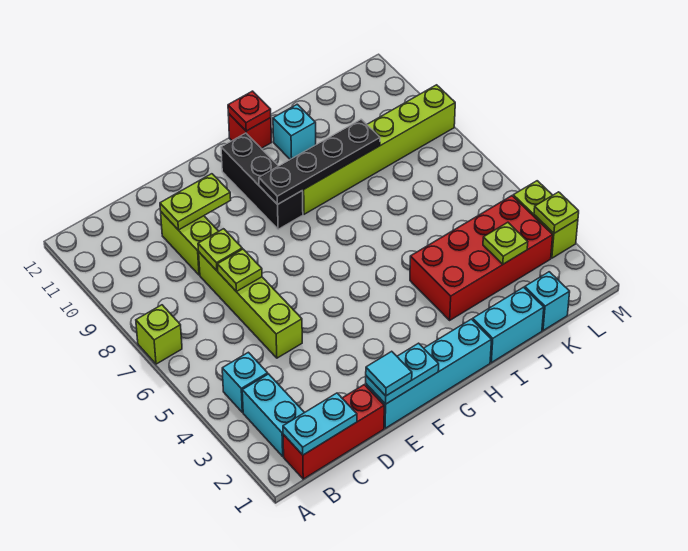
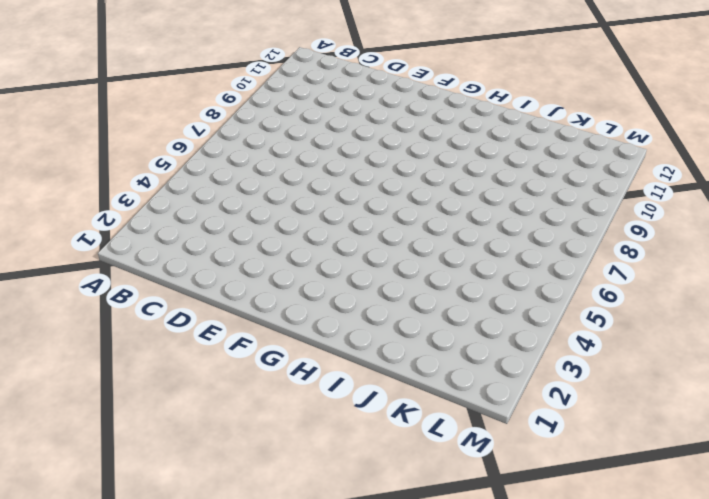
none -> lime brick A7 level 1
none -> red brick B1:D1 level 1
none -> cyan brick B2:B3 level 1

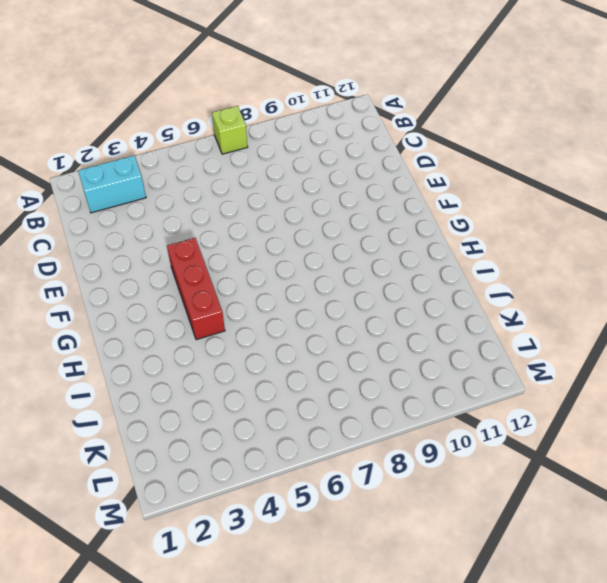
red brick F4:H4 level 1 -> red brick B1:D1 level 1
none -> cyan brick B4 level 1
none -> lime brick D5:D8 level 1
none -> lime brick D9:D10 level 1

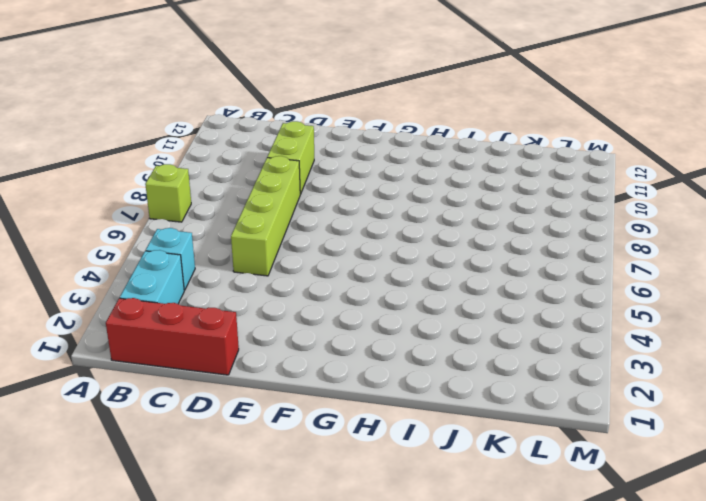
none -> cyan brick E1:H1 level 1
none -> black brick G9:G11 level 1
none -> lime brick H9:M9 level 1

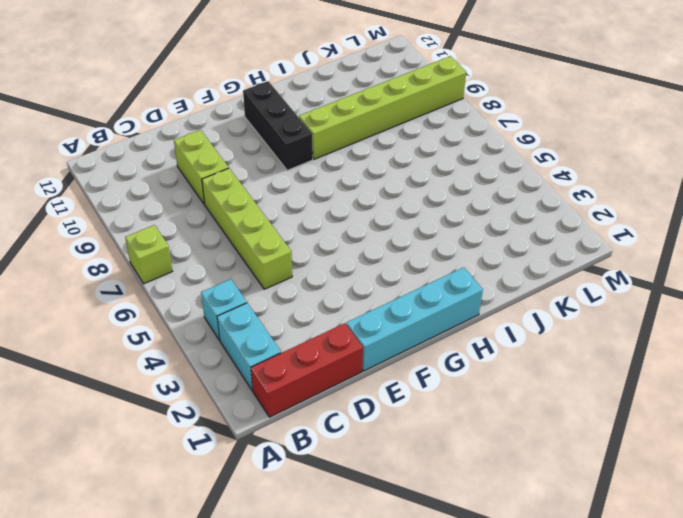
none -> red brick H12 level 1
none -> cyan brick I1:J1 level 1
none -> red brick I3:L4 level 1

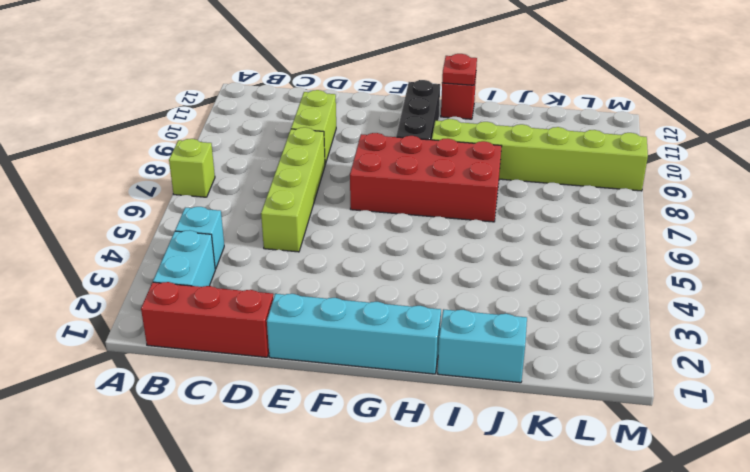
red brick F7:I8 level 1 -> red brick I3:L4 level 1
none -> cyan brick I11 level 1
none -> cyan brick K1 level 1
none -> lime brick M3:M4 level 1

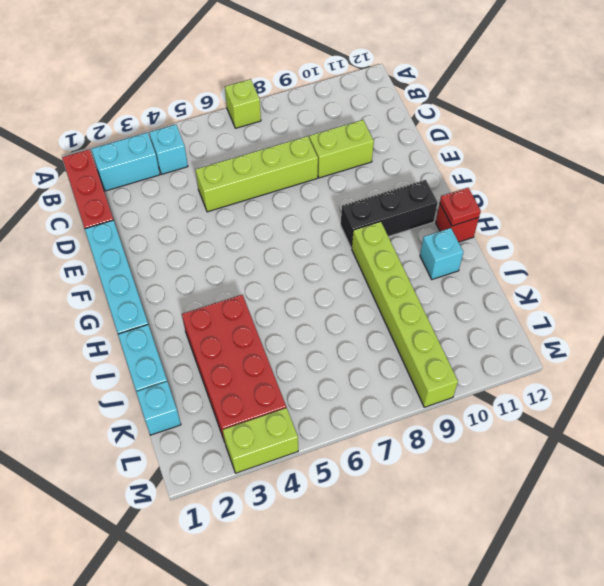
none -> cyan plate B1:C1 level 2
none -> lime plate D7 level 2
none -> lime plate D8 level 2

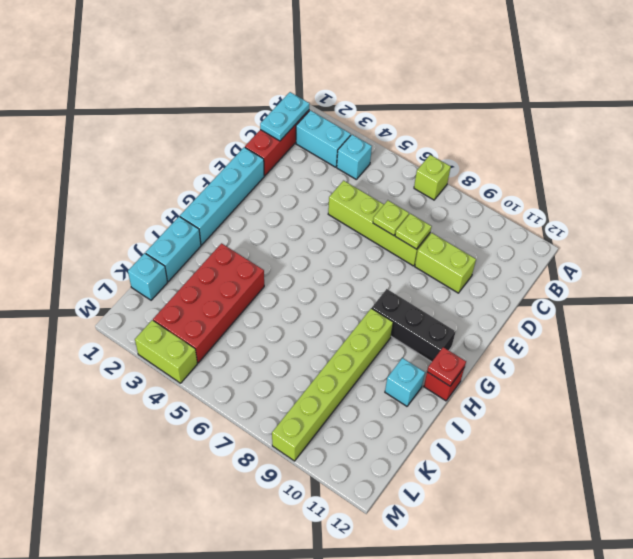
none -> lime plate D10:E10 level 2
none -> cyan plate E1:F1 level 2
none -> black plate G9:J9 level 2

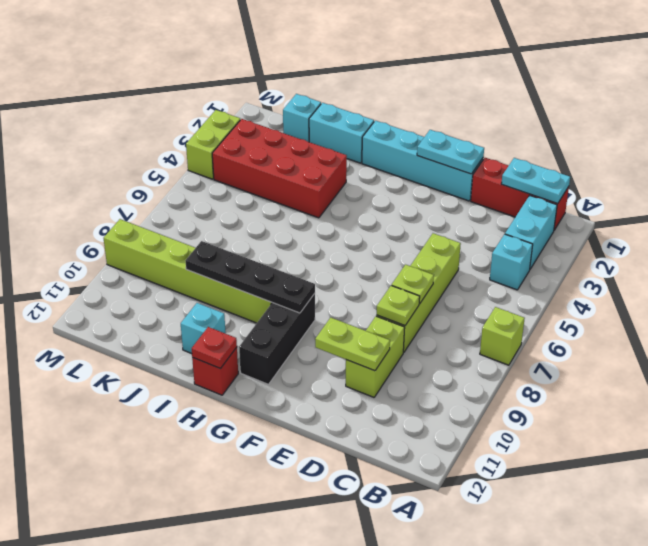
none -> lime plate K3 level 2
none -> lime plate M3 level 2
none -> cyan tile E1 level 3

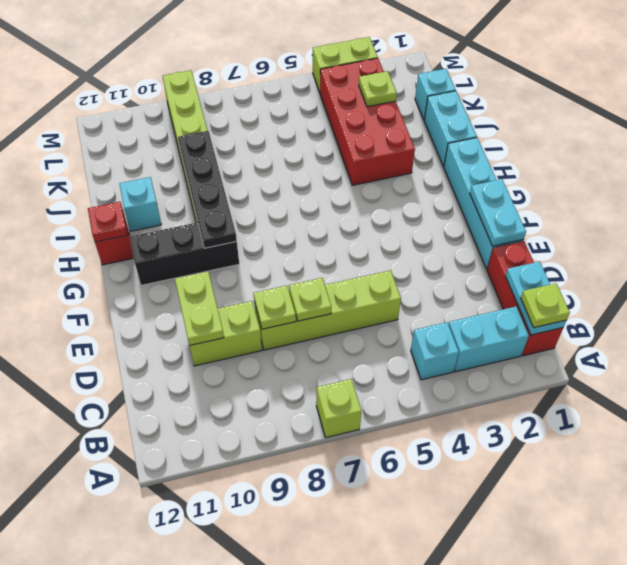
lime plate B1 level 3 -> lime plate M3 level 2
none -> cyan tile E1 level 3

